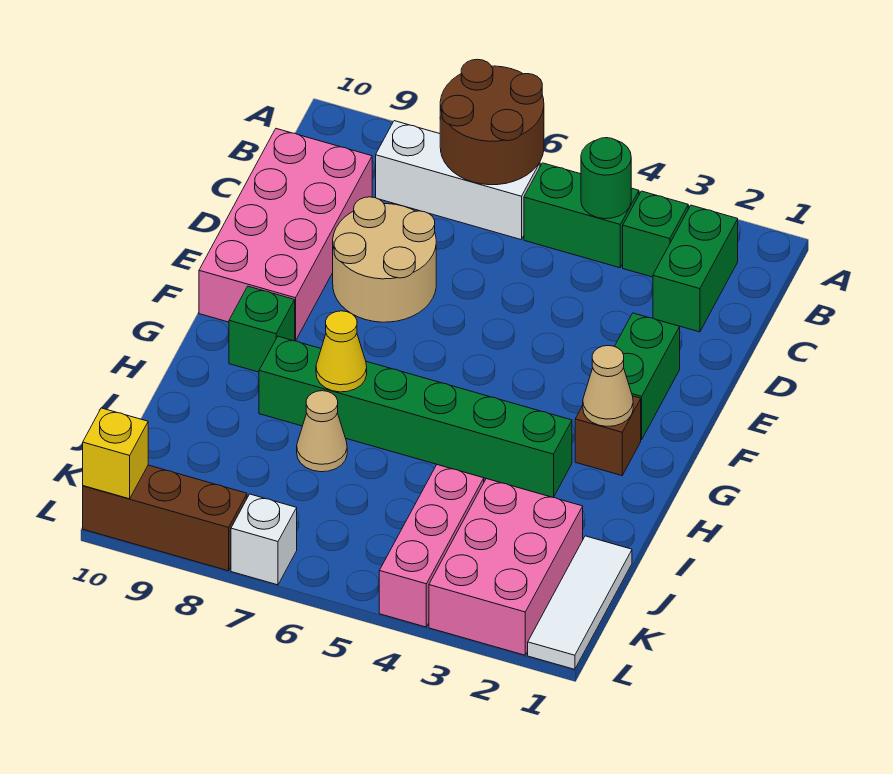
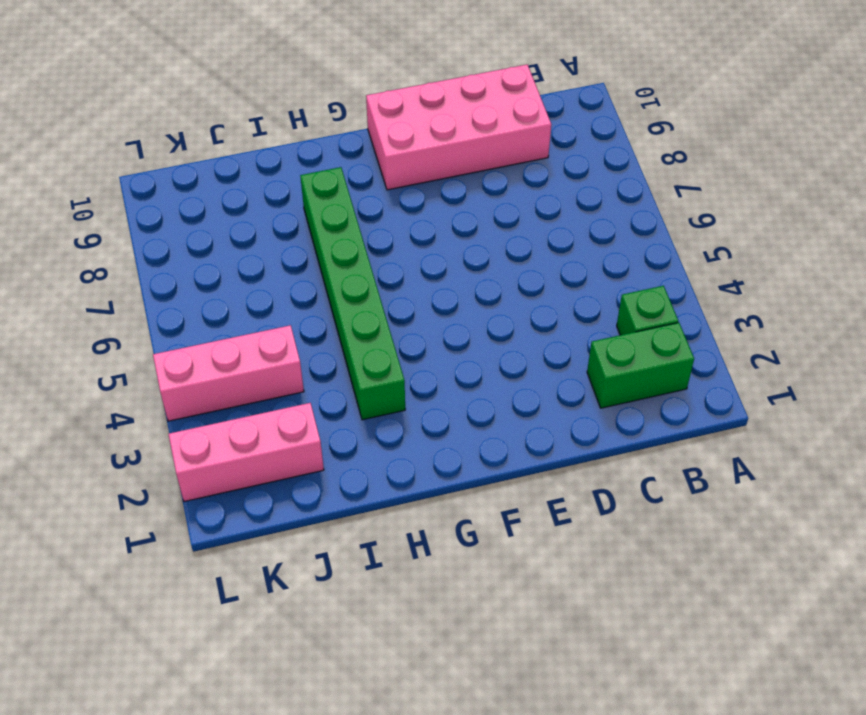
pink brick J2:L2 level 1 -> pink brick J2:L3 level 1
none -> green brick B4:B5 level 1
none -> white brick B6:B8 level 1
none -> tan round brick D7:E8 level 1

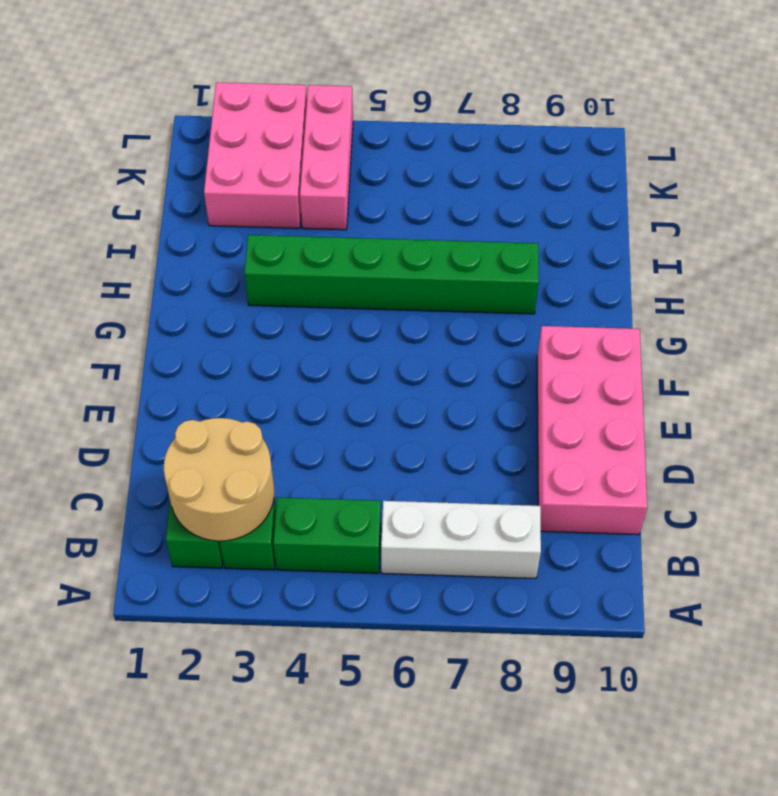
tan round brick B2:C3 level 2 -> tan round brick D7:E8 level 1
none -> green brick E2:F2 level 1
none -> brown brick G2 level 1
none -> green brick G9 level 1

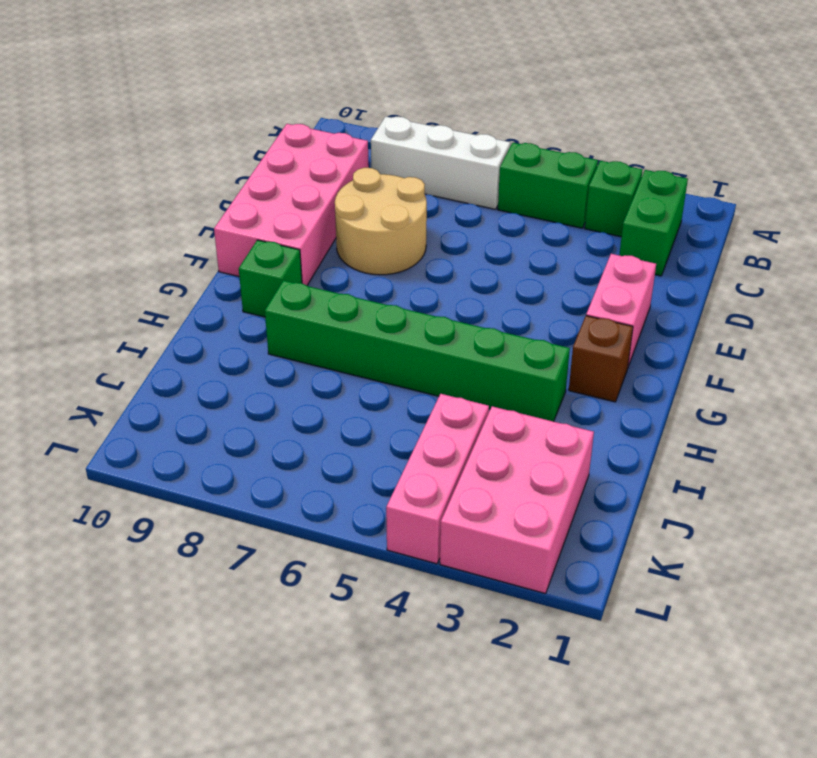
pink brick E2:F2 level 1 -> green brick E2:F2 level 1
none -> tan cone I7 level 1
none -> white tile J1:L1 level 1
none -> white brick L7 level 1

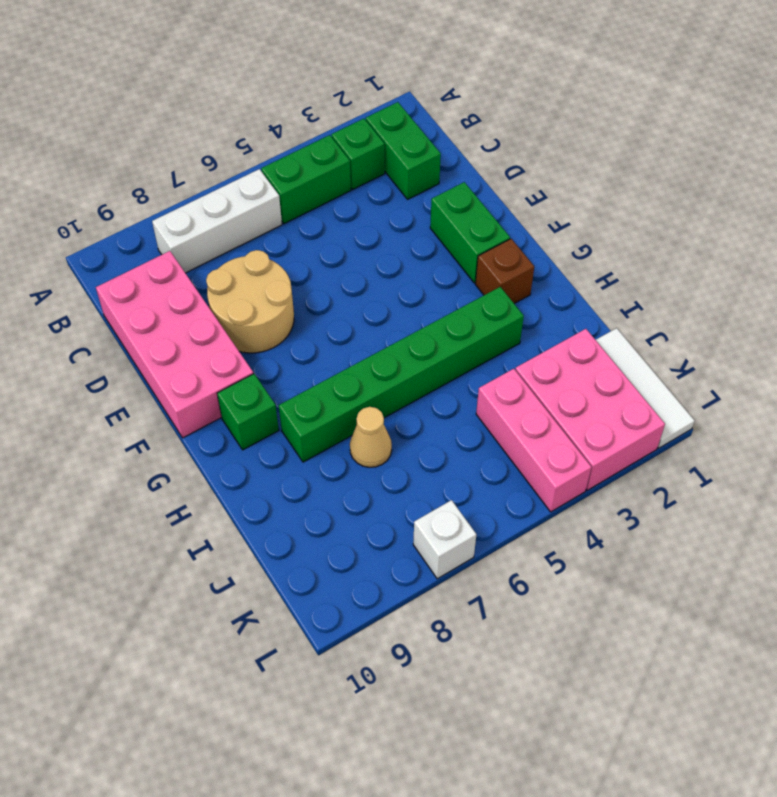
none -> brown brick L8:L10 level 1
none -> brown round brick A6:B7 level 2
none -> green round brick B4 level 2

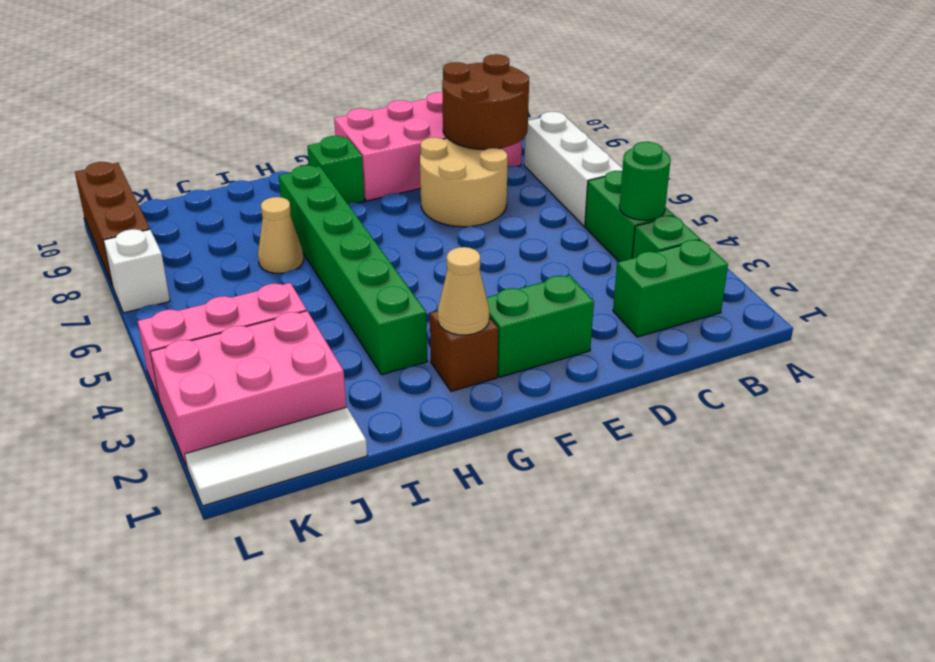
brown round brick C8:D9 level 2 -> brown round brick A6:B7 level 2
none -> yellow cone H7 level 2
none -> yellow brick L10 level 2

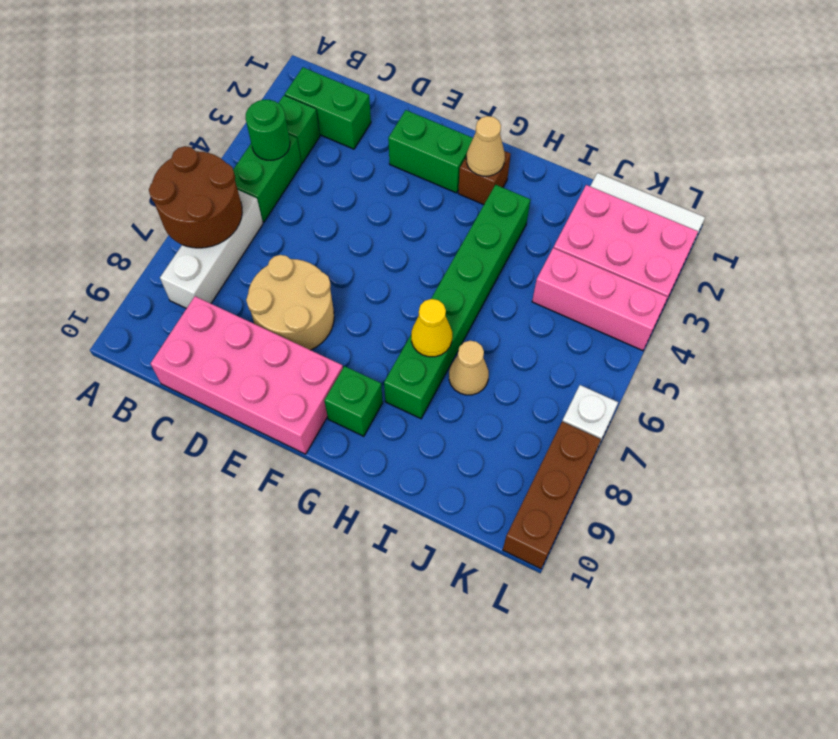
none -> yellow brick L10 level 2

